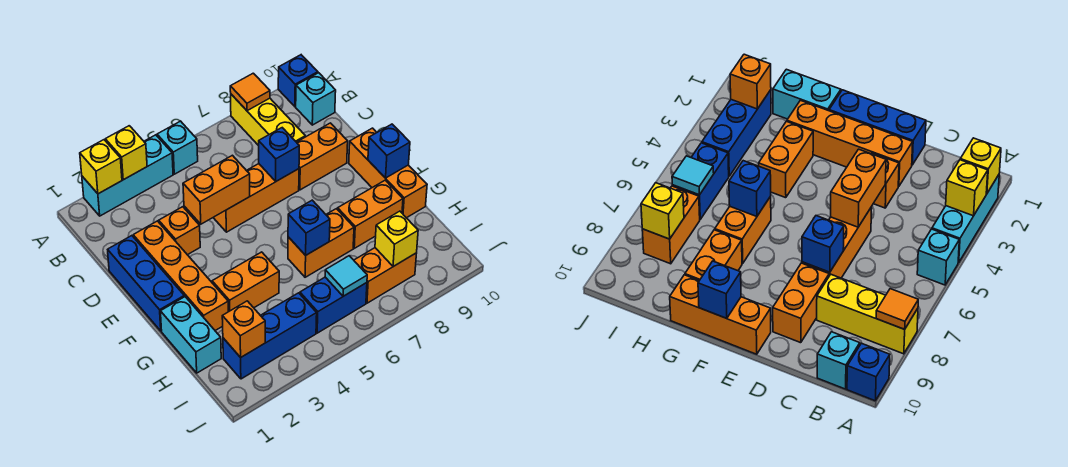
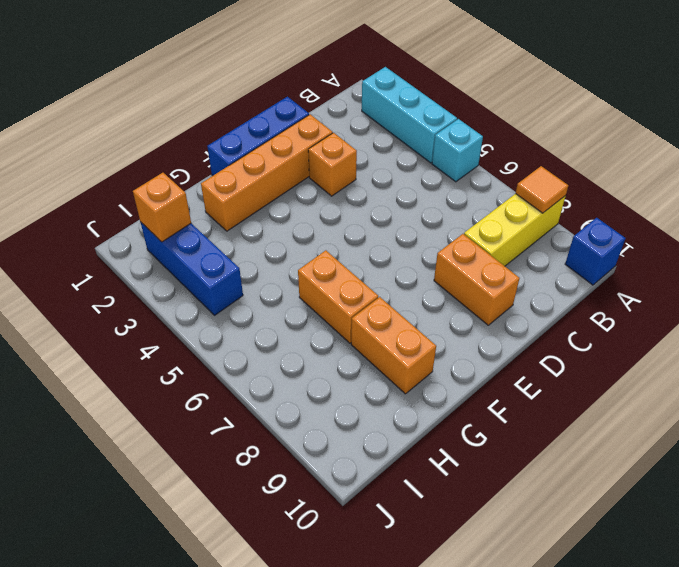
none -> cyan brick B10 level 1
none -> orange brick D5:D7 level 1
none -> orange brick E10:G10 level 1

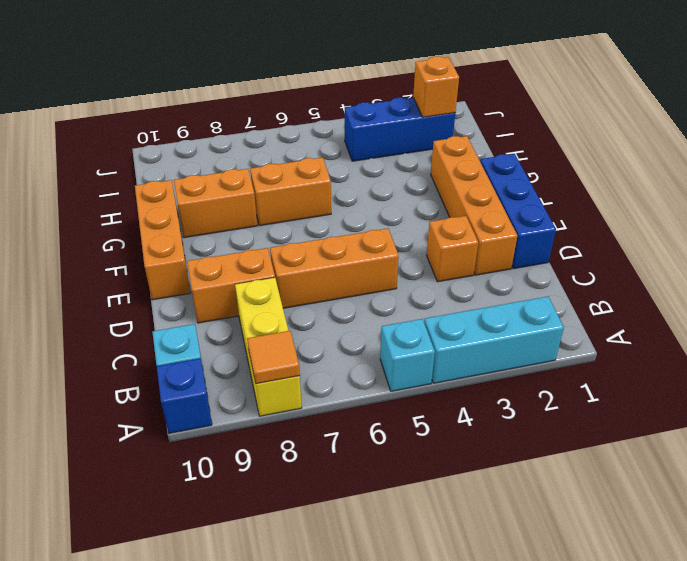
none -> cyan brick G1:H1 level 1
none -> orange brick G3:G4 level 1
none -> blue brick I5:I6 level 1

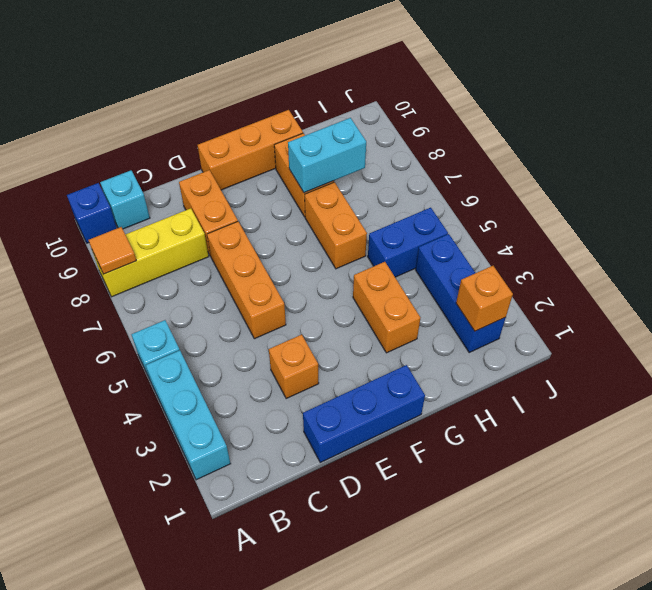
cyan brick G8:H8 level 2 -> cyan brick G1:H1 level 1
blue brick H5:I5 level 1 -> blue brick I5:I6 level 1
none -> orange brick D2:G2 level 1
none -> orange brick I7:I8 level 1
none -> yellow brick A2 level 2

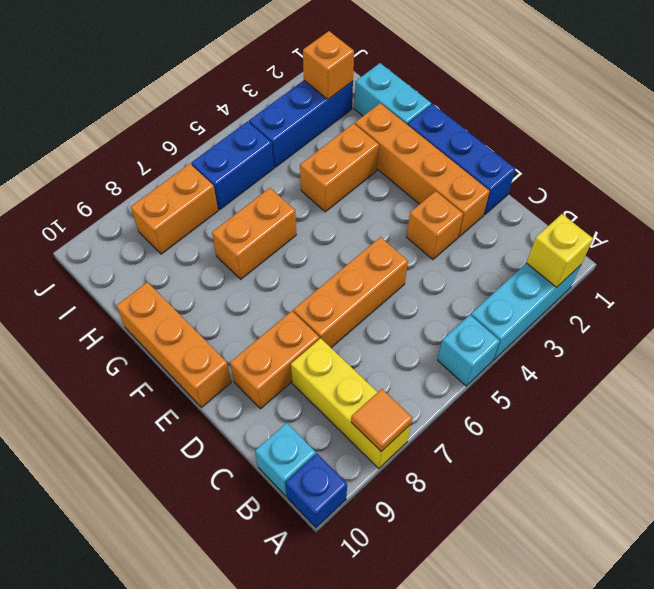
none -> orange brick G8:G9 level 1
none -> yellow brick A3 level 2
none -> orange brick D4:D5 level 2

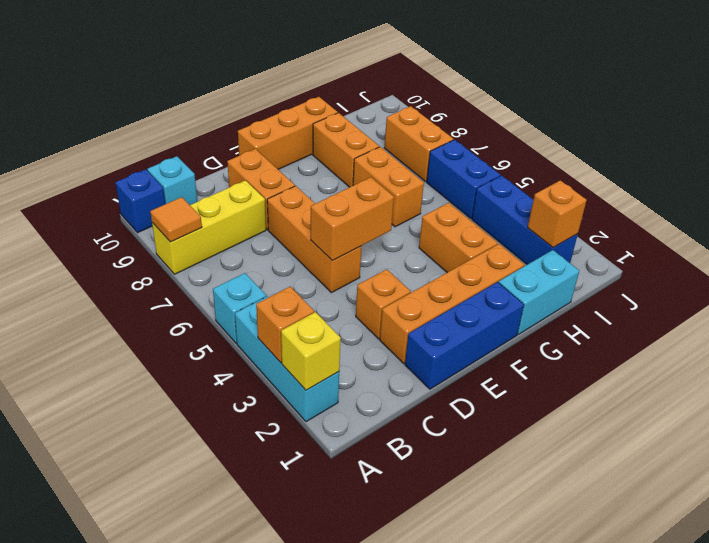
orange brick A3 level 2 -> yellow brick A3 level 2
orange brick D5:E5 level 2 -> orange brick D4:D5 level 2
none -> blue brick D7 level 2
none -> blue brick F10 level 2
none -> blue brick G6 level 2

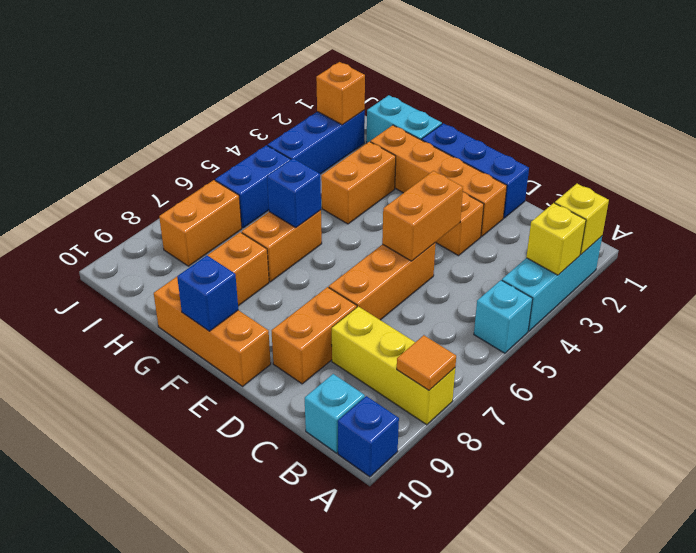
none -> blue brick D7 level 2
none -> cyan tile I6 level 2
none -> yellow brick I8 level 2

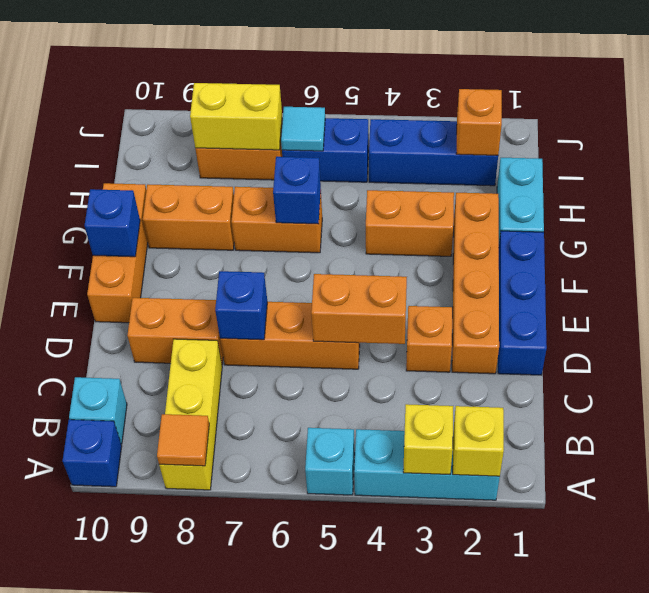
yellow brick I7:I8 level 2 -> yellow brick I8 level 2

